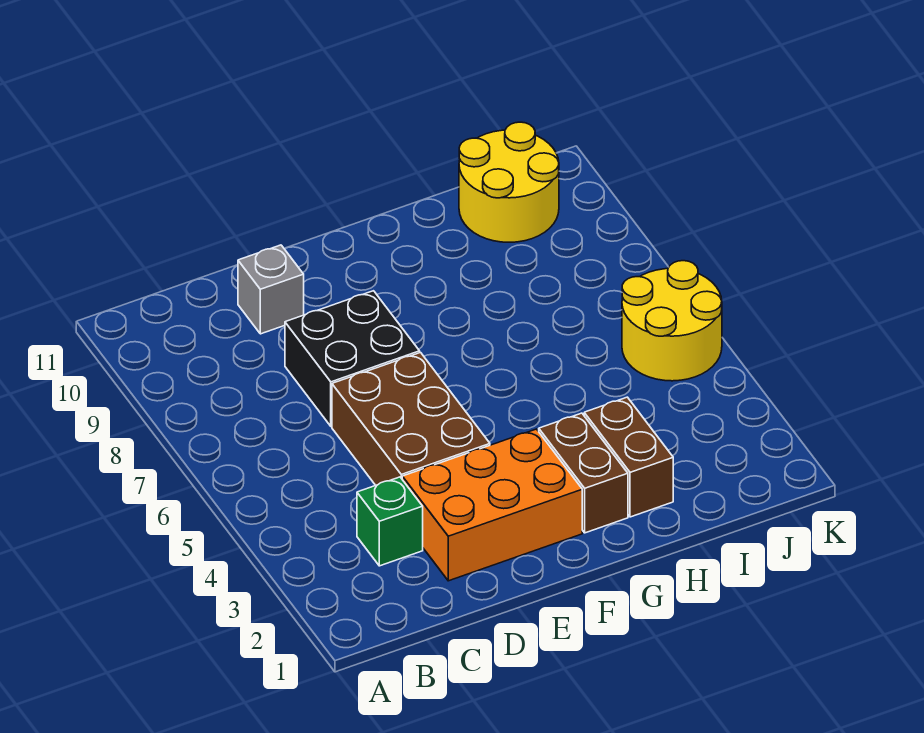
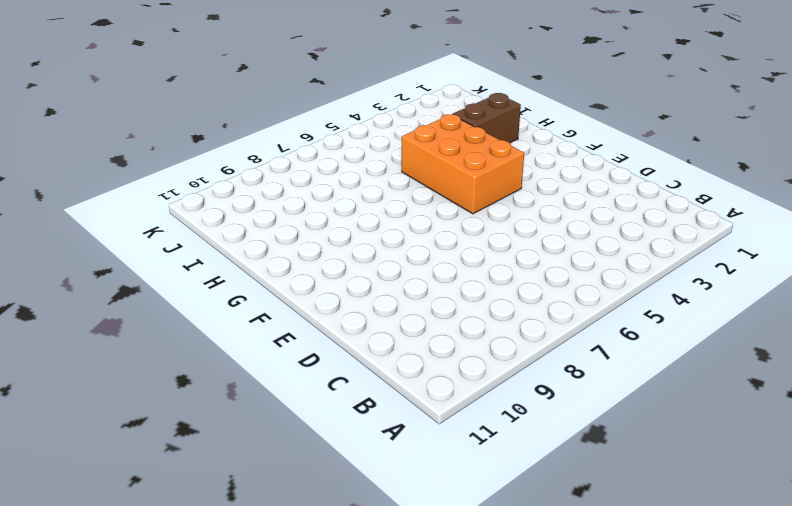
orange brick F4:H5 level 1 -> orange brick D2:F3 level 1
none -> green brick C3 level 1
none -> brown brick D4:E6 level 1

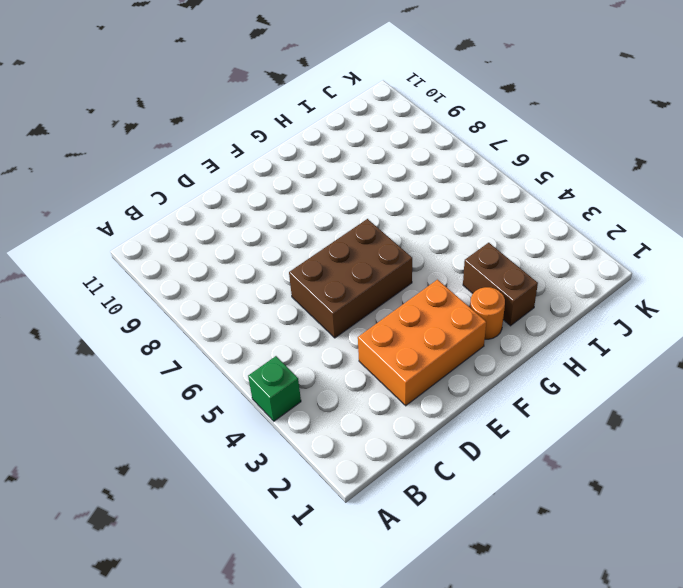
green brick A4 level 1 -> green brick C3 level 1
brown brick D5:F6 level 1 -> brown brick D4:E6 level 1
orange round brick G2 level 1 -> brown brick G2:G3 level 1
none -> black brick D7:E8 level 1
none -> grey brick D10 level 1

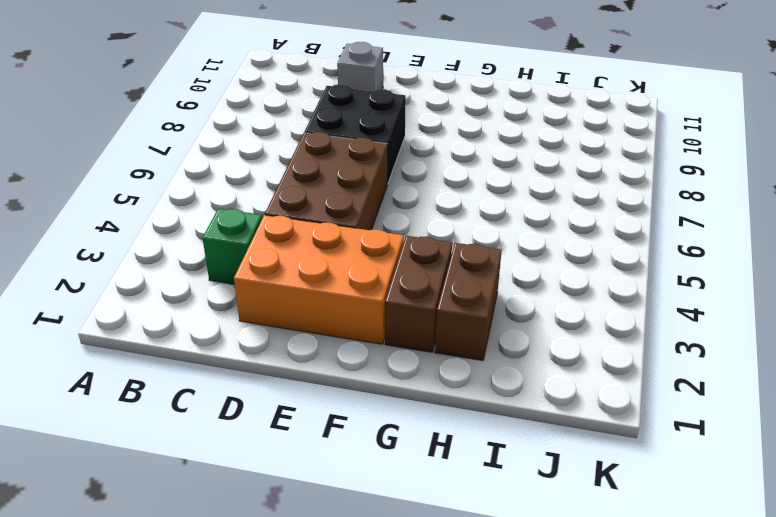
none -> yellow round brick I10:J11 level 1
none -> yellow round brick J5:K6 level 1

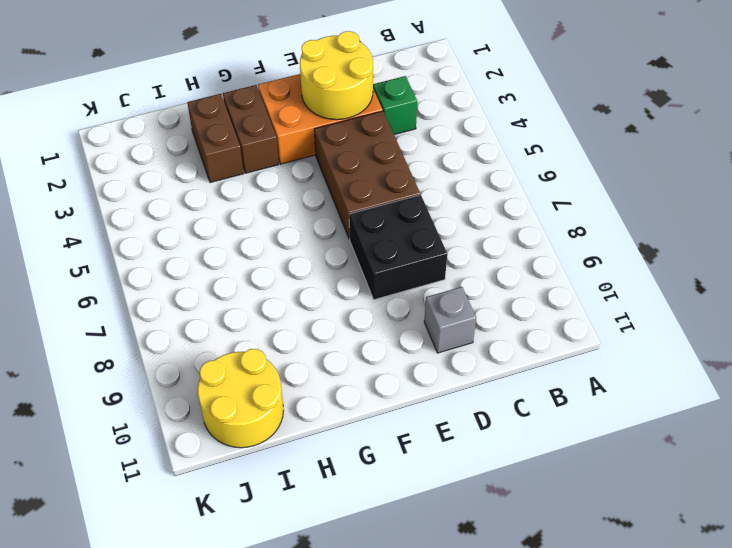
yellow round brick D2:E3 level 2 -> yellow round brick J5:K6 level 1

